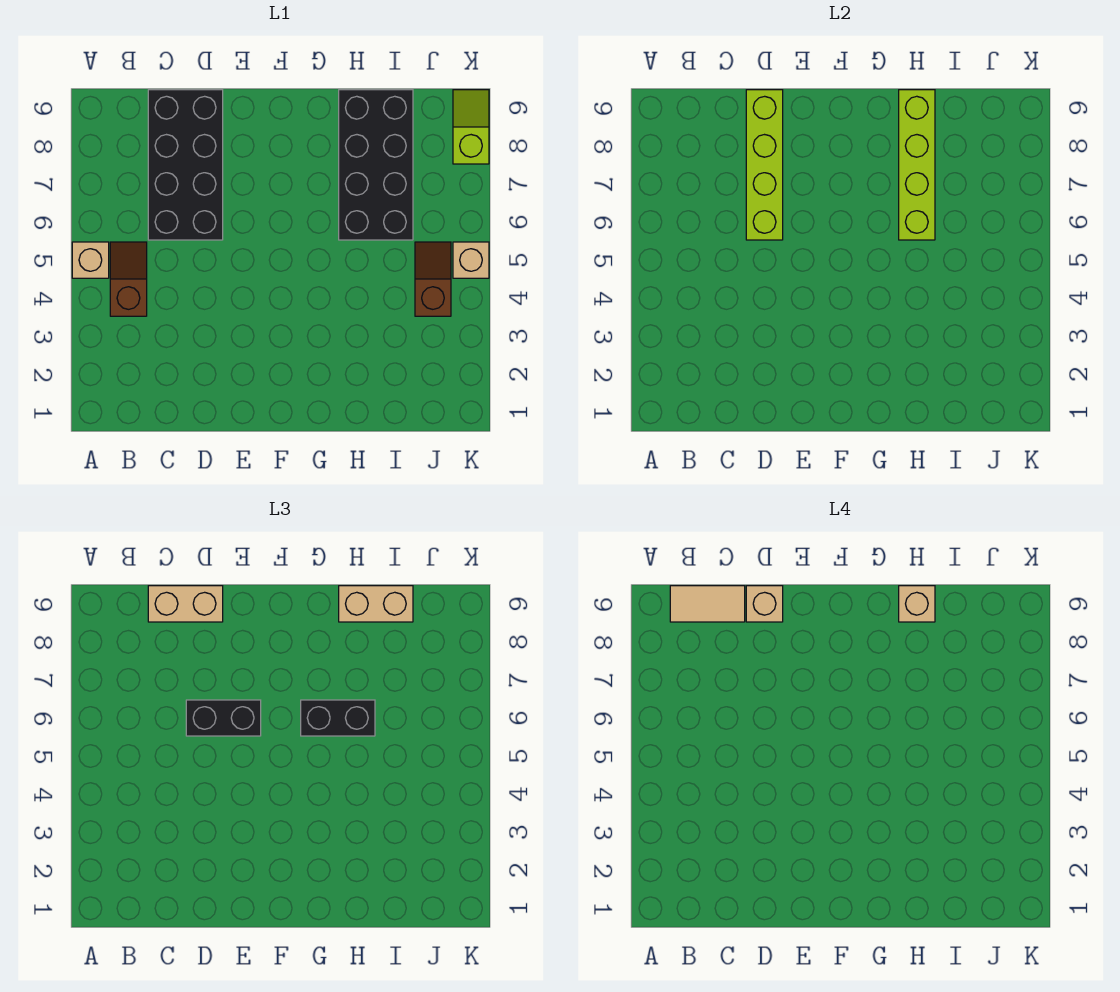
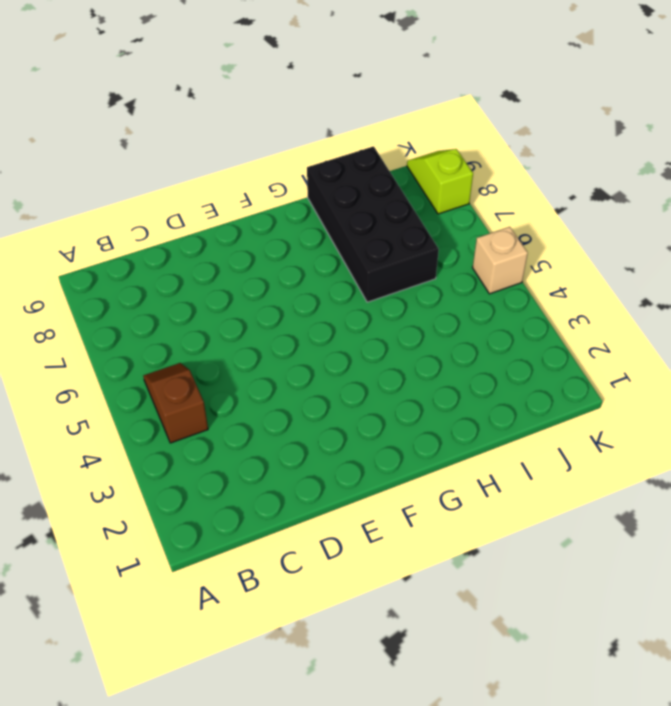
none -> tan brick A5 level 1
none -> black brick C6:D9 level 1
none -> brown slope J4:J5 level 1 top 4

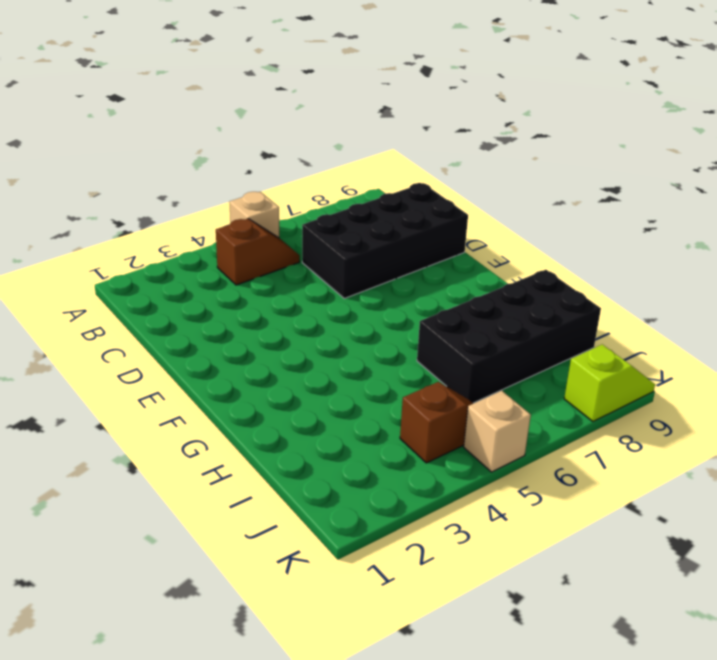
none -> lime brick D6:D9 level 2
none -> lime brick H6:H9 level 2
none -> tan brick C9:D9 level 3

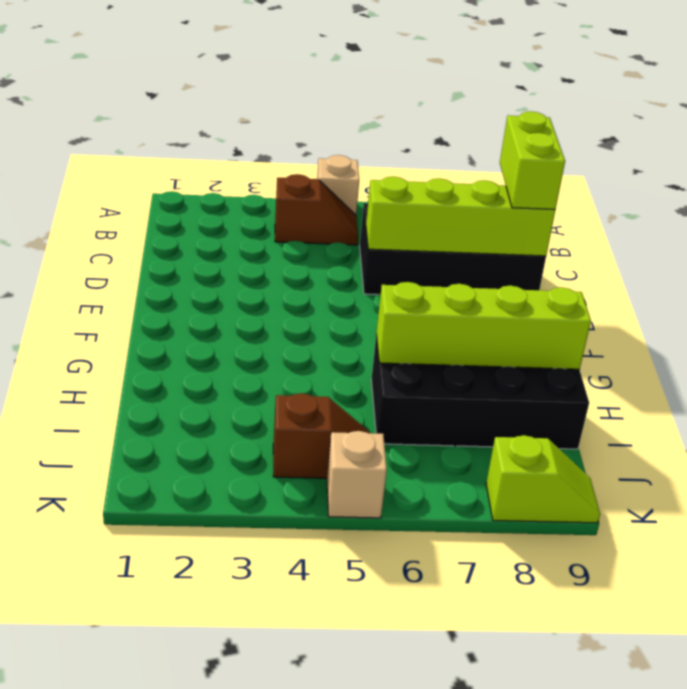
lime brick C9:D9 level 3 -> tan brick C9:D9 level 3
none -> black brick D6:E6 level 3
none -> black brick G6:H6 level 3
none -> tan brick H9:I9 level 3

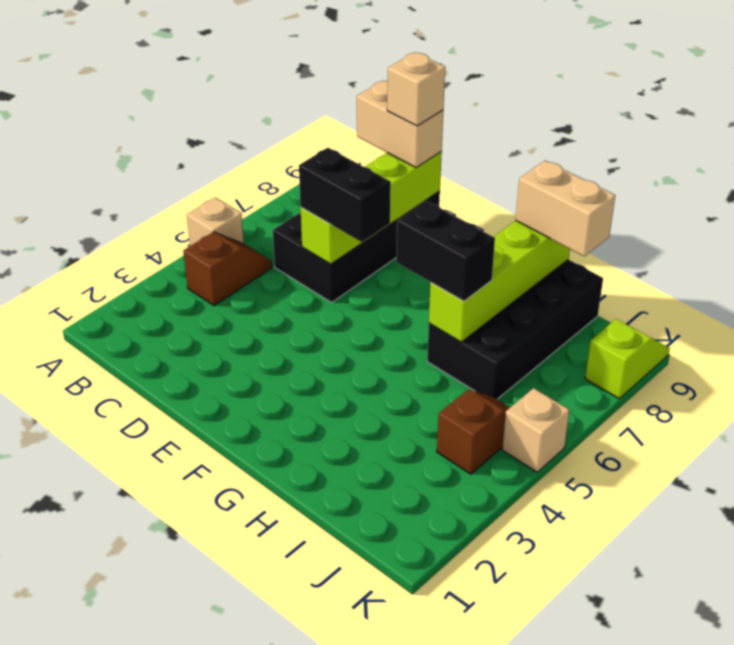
none -> tan tile B9:C9 level 4
none -> tan brick H9 level 4

